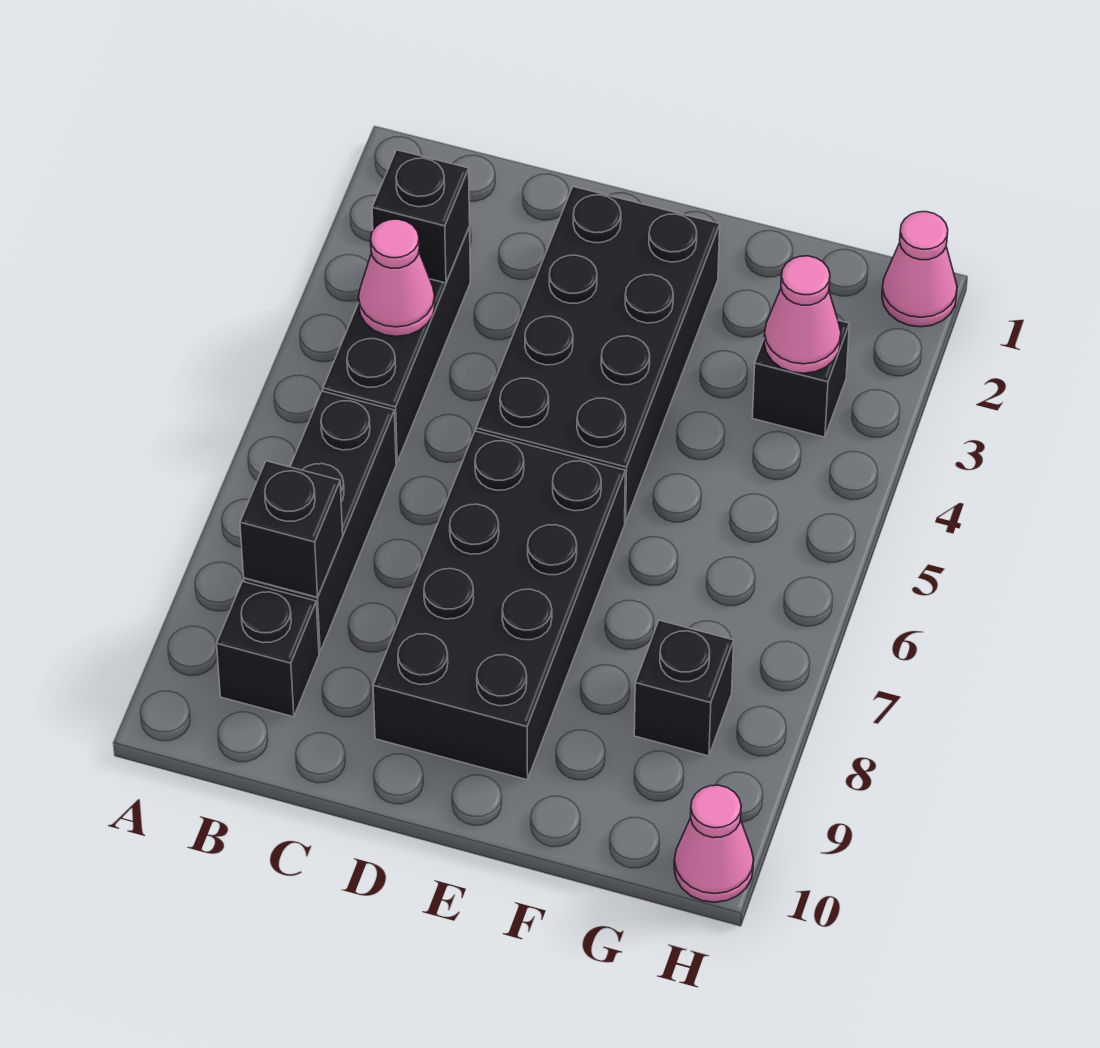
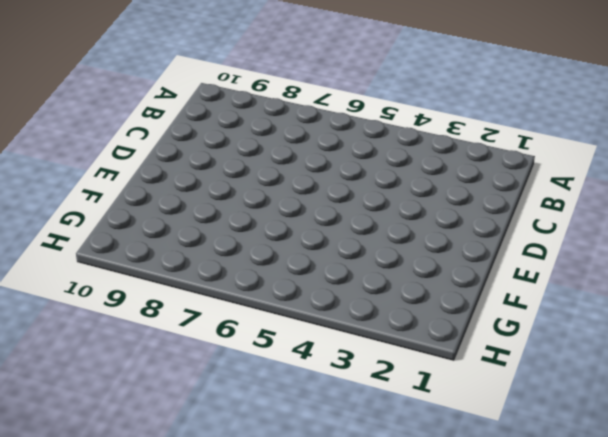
none -> black brick B3:B5 level 1
none -> black brick B6:B8 level 1
none -> black brick B9 level 1

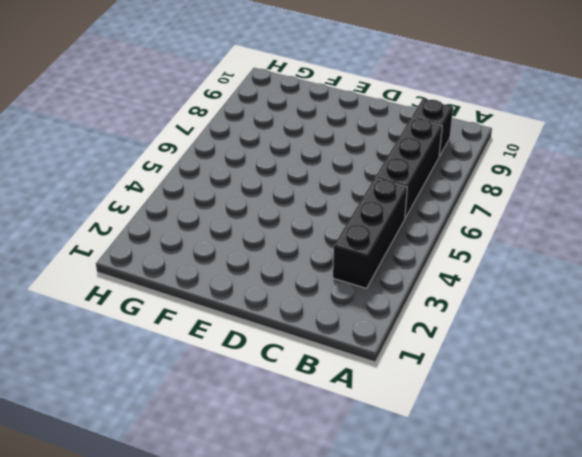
none -> black brick D2:E5 level 1
none -> black brick D6:E9 level 1
none -> black brick G3 level 1

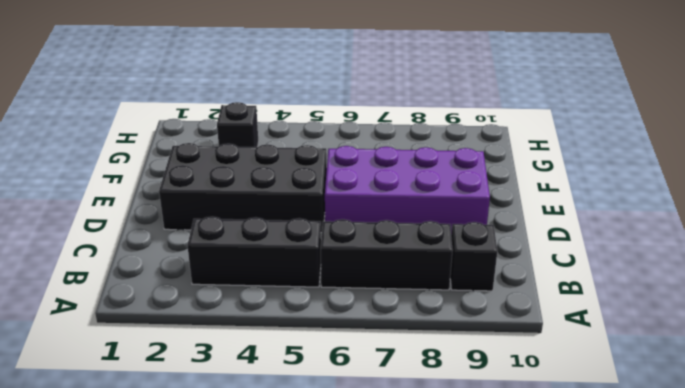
purple brick D6:E9 level 1 -> black brick D6:E9 level 1
none -> black brick G8 level 1
none -> pink cone H1 level 1
none -> pink cone H10 level 1

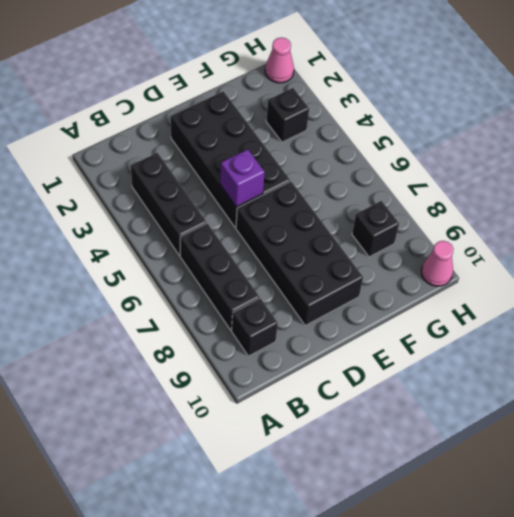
purple brick D5 level 2 -> none
none -> black brick B3 level 2
none -> pink cone B4 level 2
none -> black brick B8 level 2

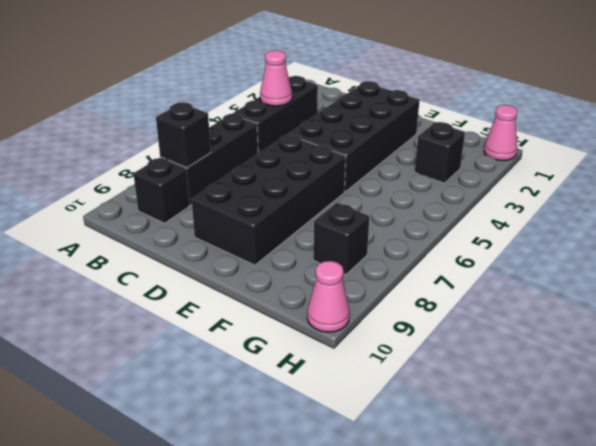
none -> black brick B3 level 2
none -> pink cone G3 level 2

